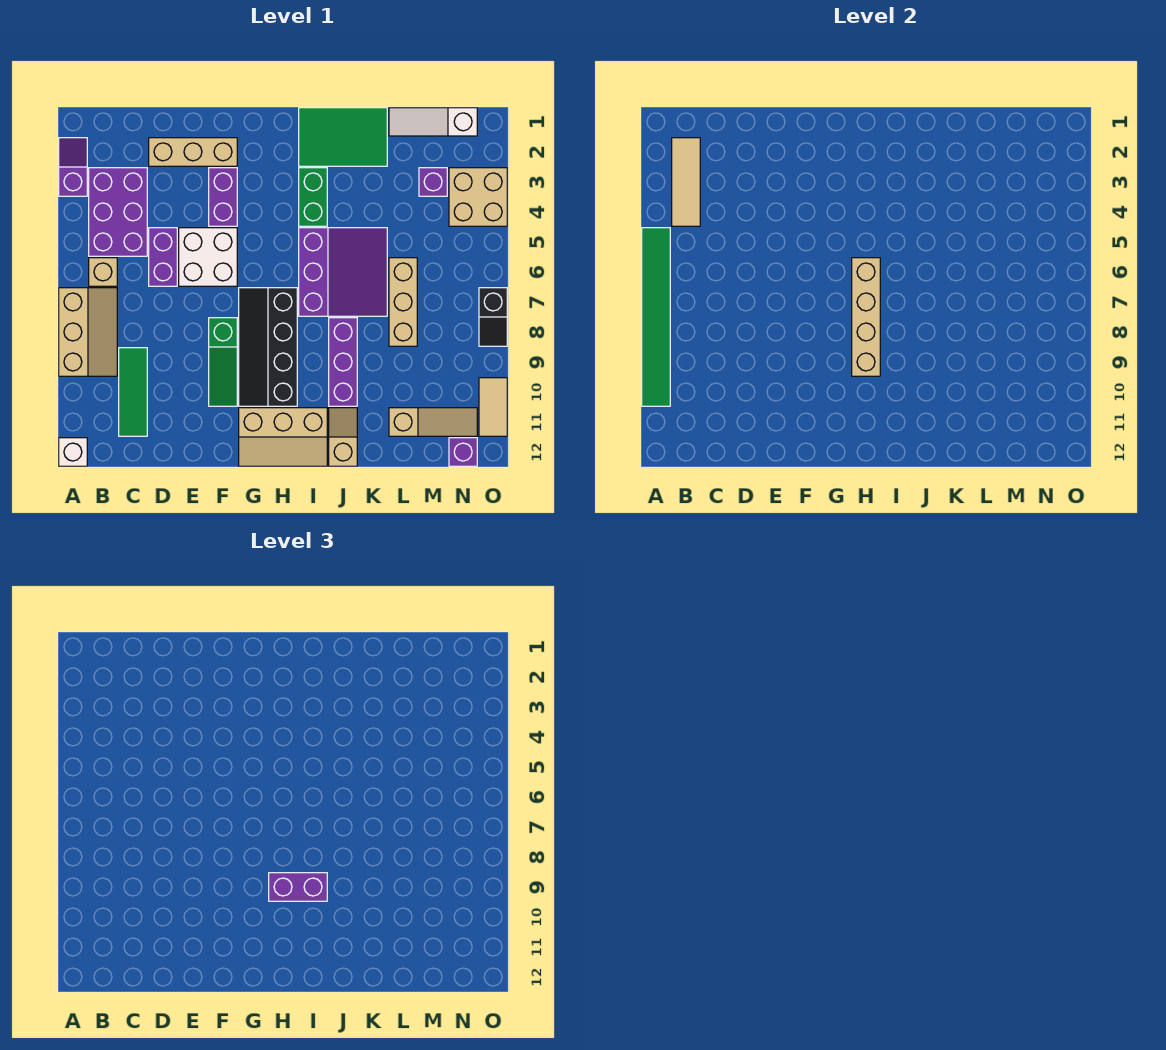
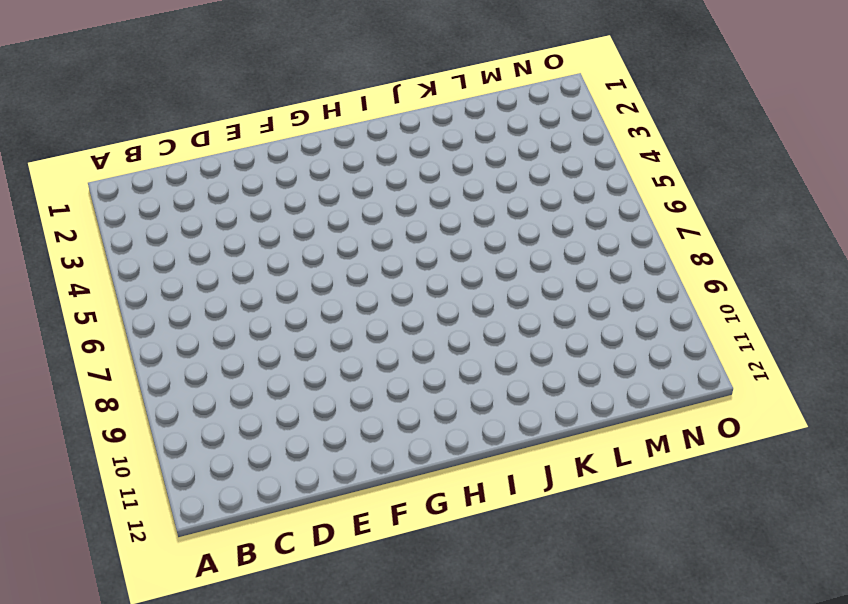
none -> purple slope A2:A3 level 1 top 3
none -> tan slope A7:B9 level 1 top A
none -> white brick A12 level 1
none -> purple brick B3:C5 level 1

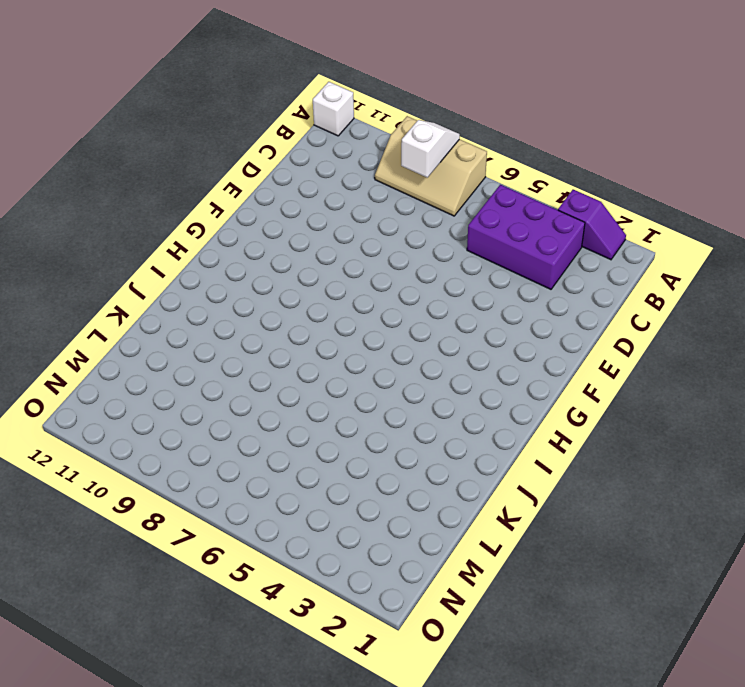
white slope A8:B8 level 2 top B -> green tile A5:A10 level 2
none -> tan brick B6 level 1
none -> green tile C9:C11 level 1
none -> tan brick D2:F2 level 1
none -> purple brick D5:D6 level 1

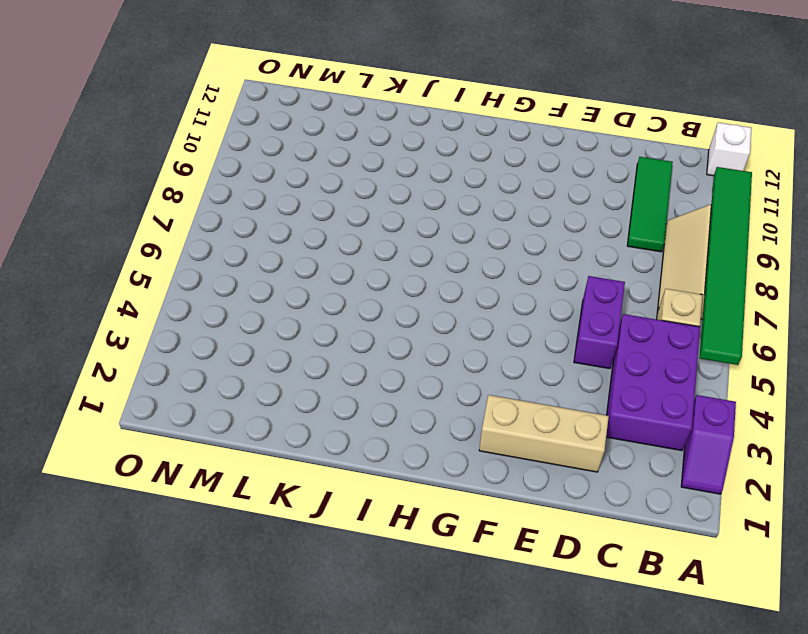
none -> white brick E5:F6 level 1
none -> purple brick F3:F4 level 1
none -> green slope F8:F10 level 1 top 8
none -> black slope G7:H10 level 1 top H

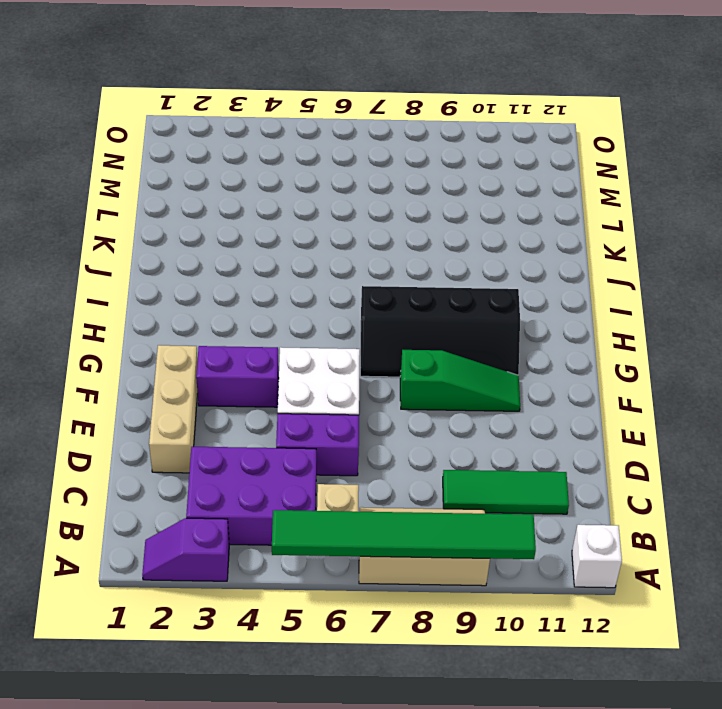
none -> tan slope G11:I12 level 1 top 11
none -> green tile I1:K2 level 1
none -> green brick I3:I4 level 1
none -> purple slope I5:K7 level 1 top I

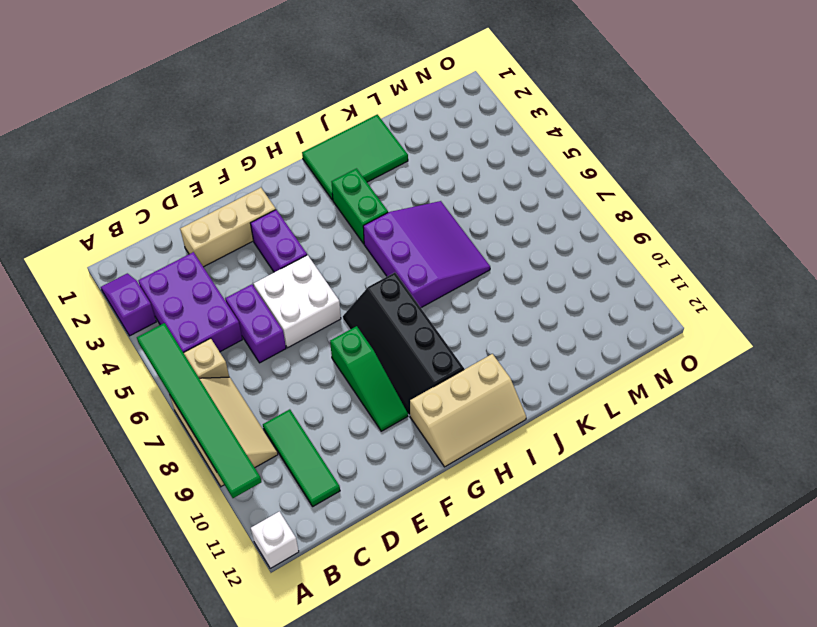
none -> purple brick J8:J10 level 1
none -> tan slope J11:J12 level 1 top 12
none -> white slope L1:N1 level 1 top N
none -> tan brick L6:L8 level 1

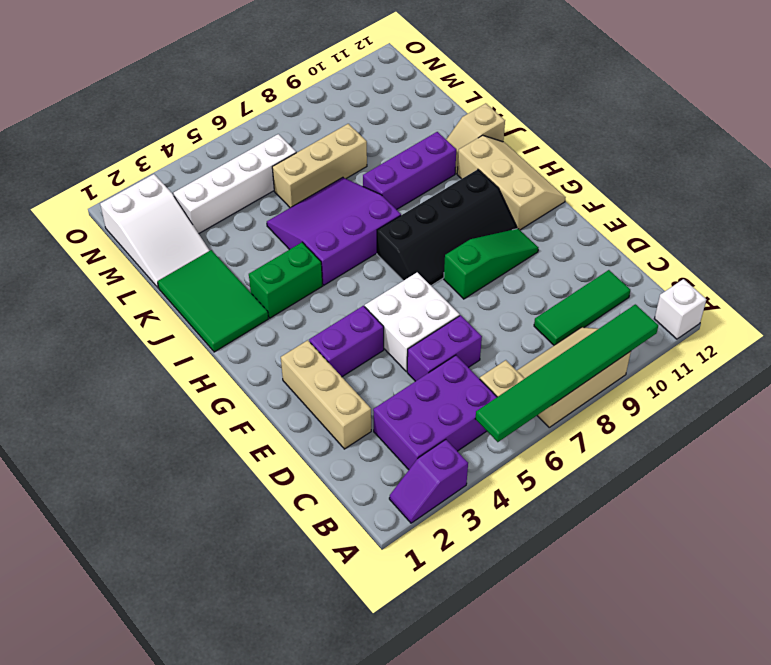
white slope L1:N2 level 1 top N -> white slope L1:N1 level 1 top N
white brick M3:M6 level 1 -> purple brick M3 level 1
none -> tan slope L11:N11 level 1 top L
none -> tan brick N3:O4 level 1
none -> purple brick N12 level 1
none -> black slope O7:O8 level 1 top 7

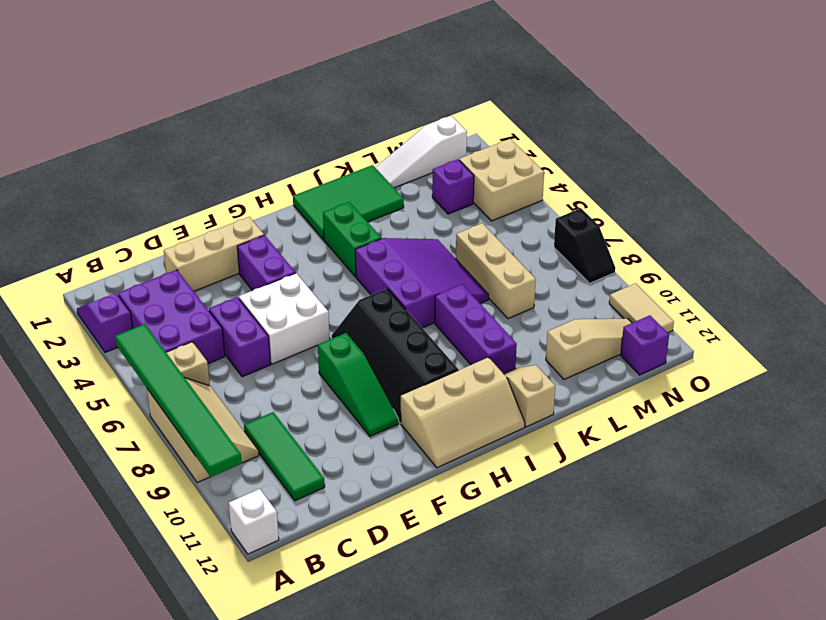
none -> tan tile B2:B4 level 2
none -> tan brick H6:H9 level 2
none -> purple brick H9:I9 level 3

